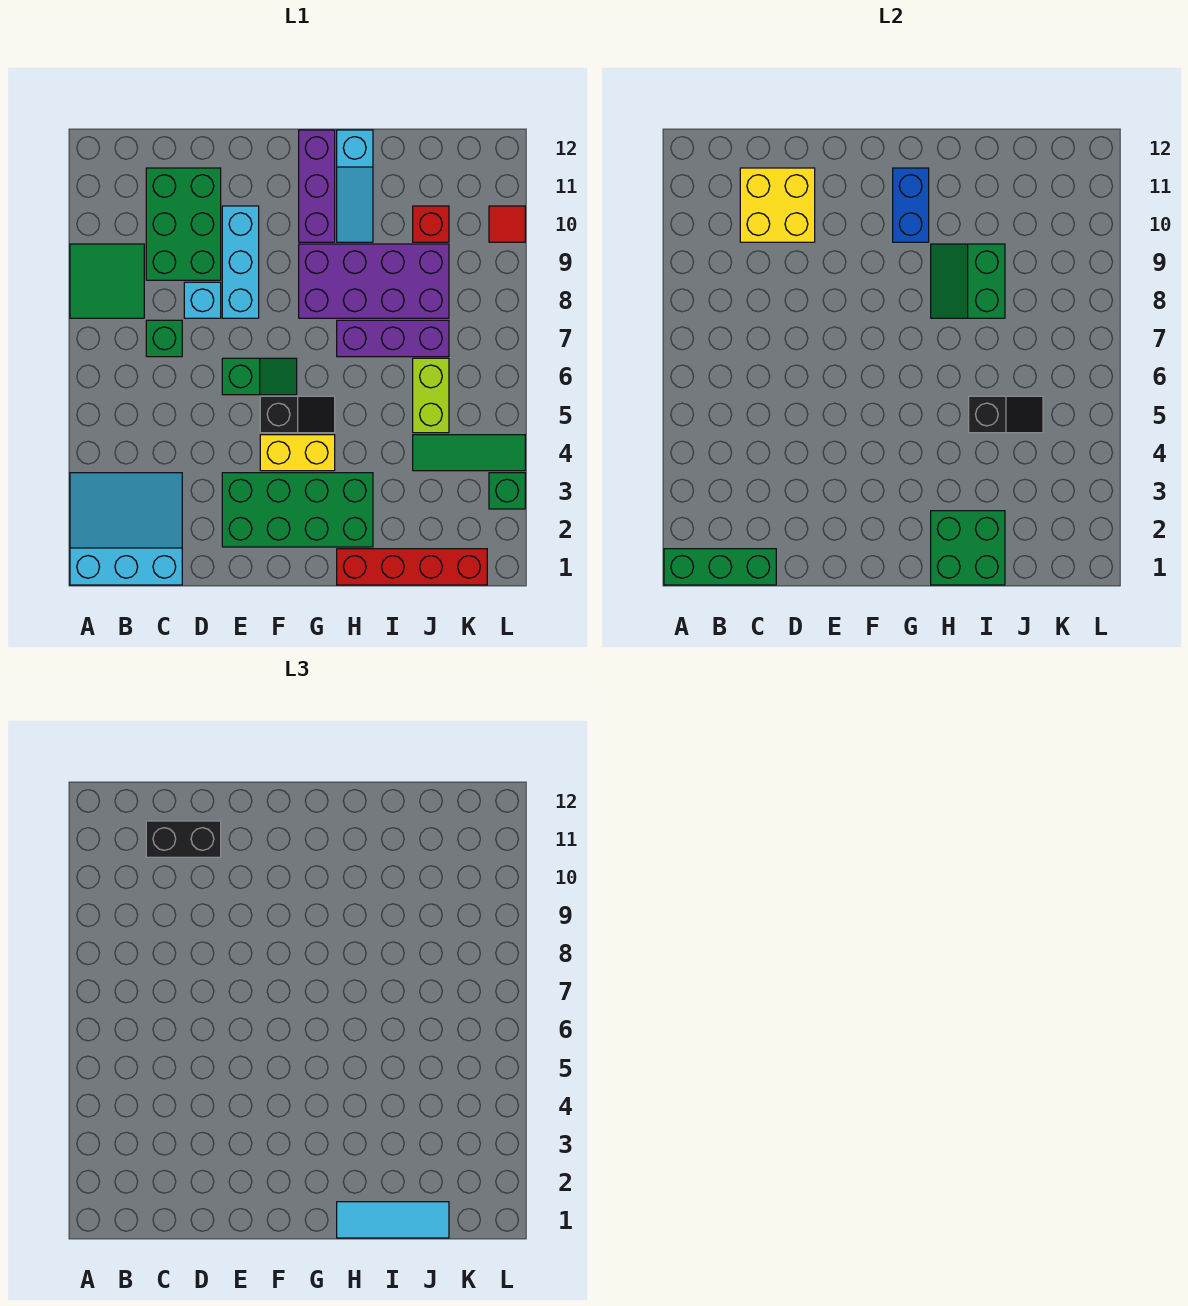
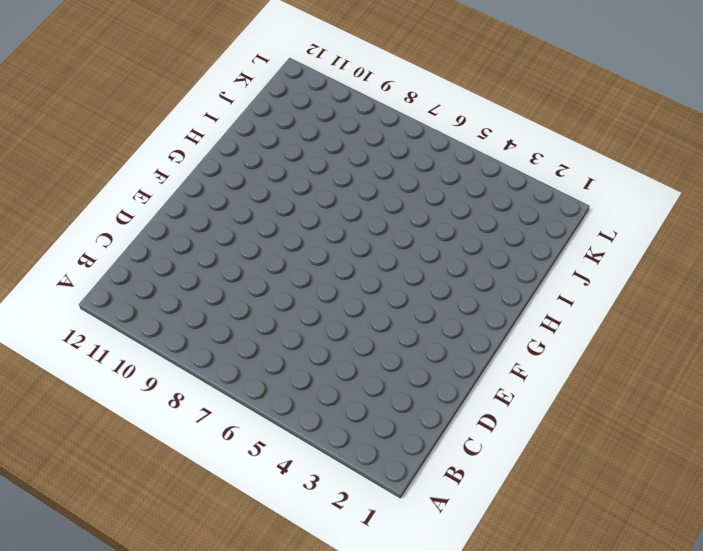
none -> cyan slope A1:C3 level 1 top 1
none -> green tile A8:B9 level 1
none -> green brick C7 level 1

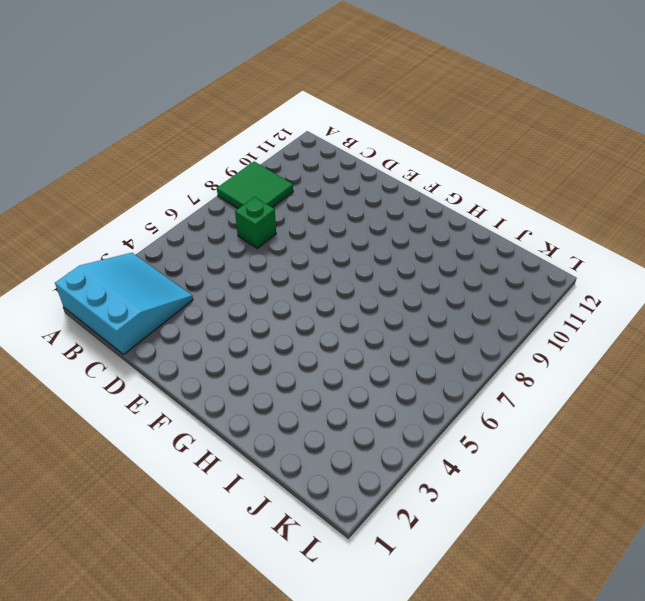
none -> green brick C9:D11 level 1
none -> cyan brick D8 level 1
none -> green brick E2:H3 level 1

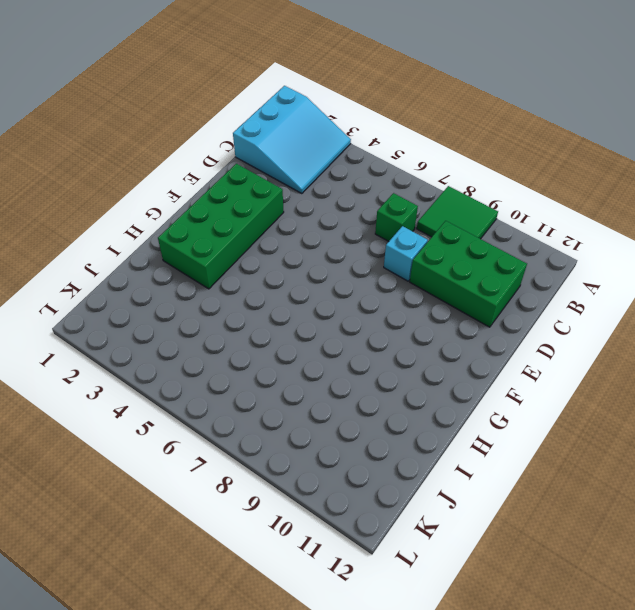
none -> green slope E6:F6 level 1 top E
none -> cyan brick E8:E10 level 1
none -> yellow brick F4:G4 level 1

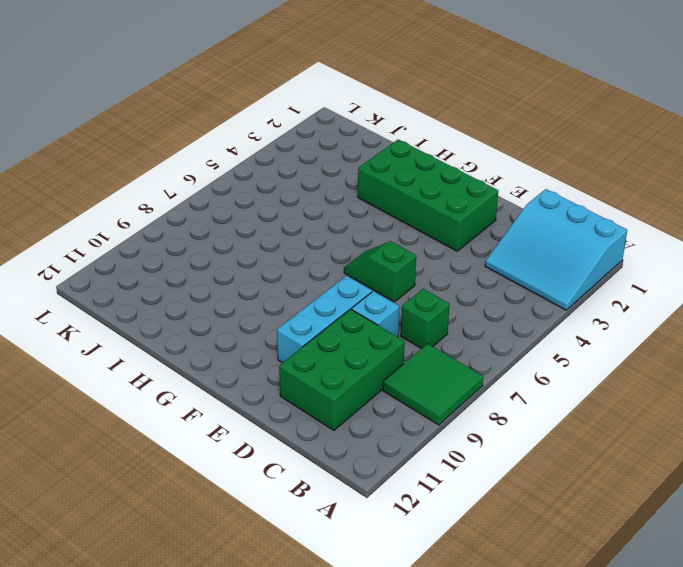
none -> yellow brick F4:G4 level 1
none -> black slope F5:G5 level 1 top F
none -> purple brick G8:J9 level 1

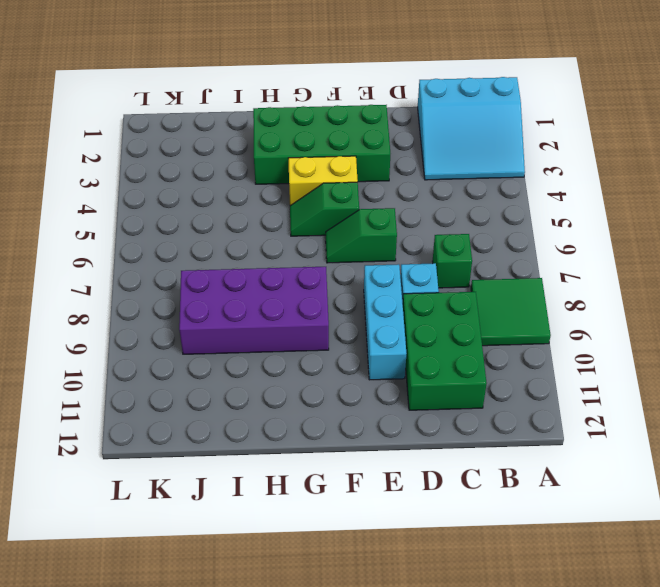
green slope F5:G5 level 1 top F -> black slope F5:G5 level 1 top F
none -> purple brick G10:G12 level 1
none -> red brick H1:K1 level 1
none -> purple brick H7:J7 level 1

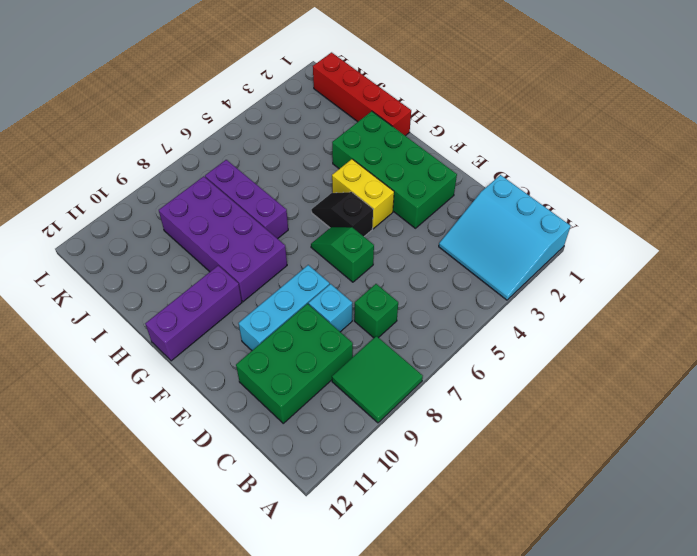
none -> cyan slope H10:H12 level 1 top 12
none -> green tile J4:L4 level 1
none -> lime brick J5:J6 level 1

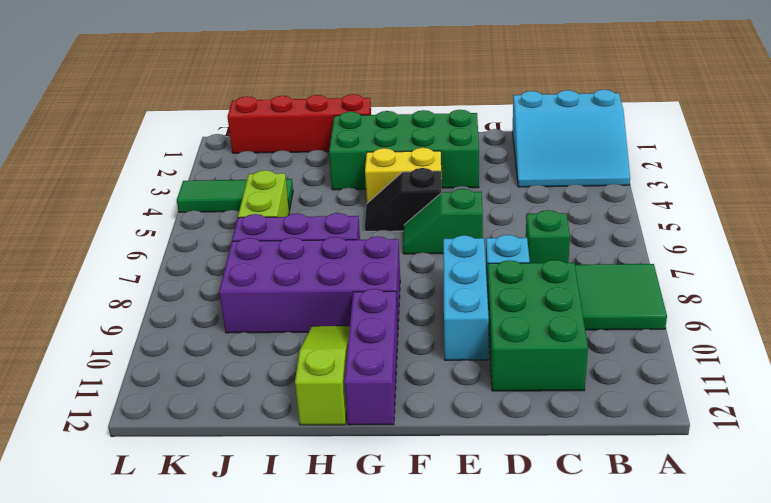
lime slope H10:H12 level 1 top 12 -> cyan slope H10:H12 level 1 top 12
none -> red brick J10 level 1
none -> green brick L3 level 1
none -> red tile L10 level 1

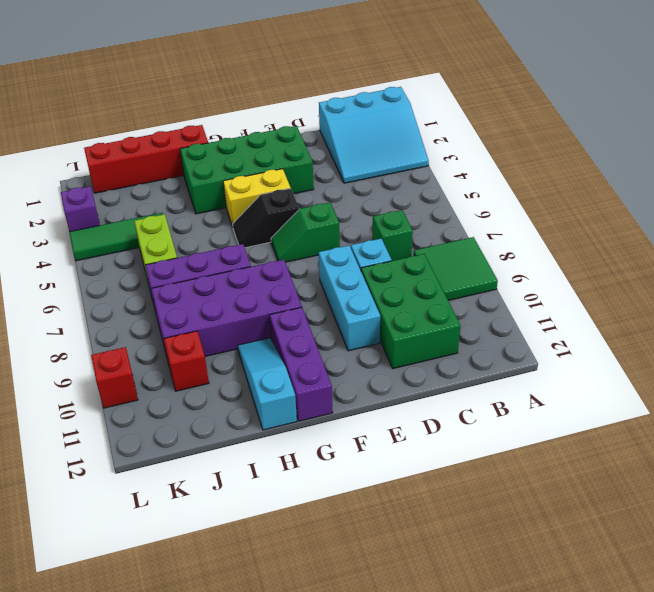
purple brick L3 level 1 -> green brick L3 level 1
red brick L10 level 1 -> red tile L10 level 1
none -> green brick A1:C1 level 2
none -> yellow brick C10:D11 level 2
none -> blue brick G10:G11 level 2

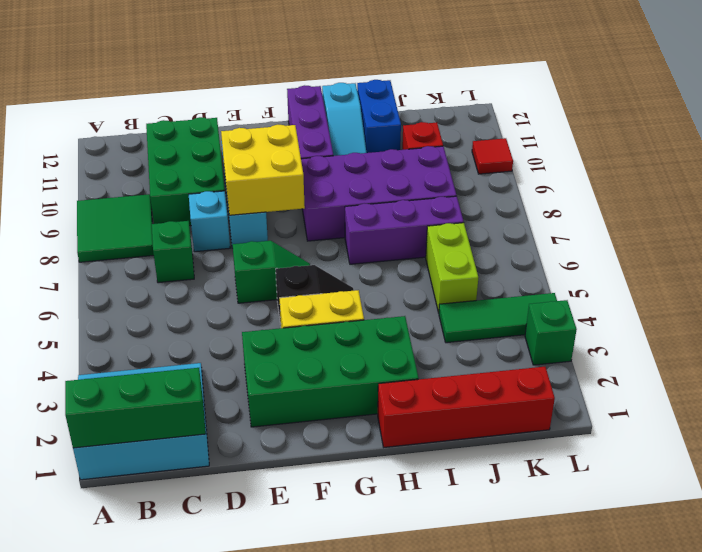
yellow brick E8:F9 level 2 -> yellow brick C10:D11 level 2
blue brick I11:I12 level 1 -> blue brick G10:G11 level 2
none -> green brick H1:I2 level 2
none -> green slope H8:I9 level 2 top I
none -> black slope I5:J5 level 2 top I

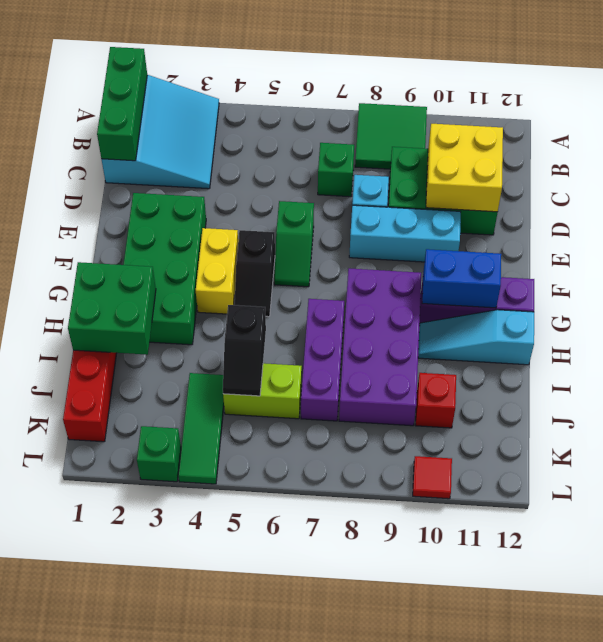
none -> green slope H8:I9 level 2 top I
none -> black brick C11:D11 level 3
none -> cyan tile H1:J1 level 3

